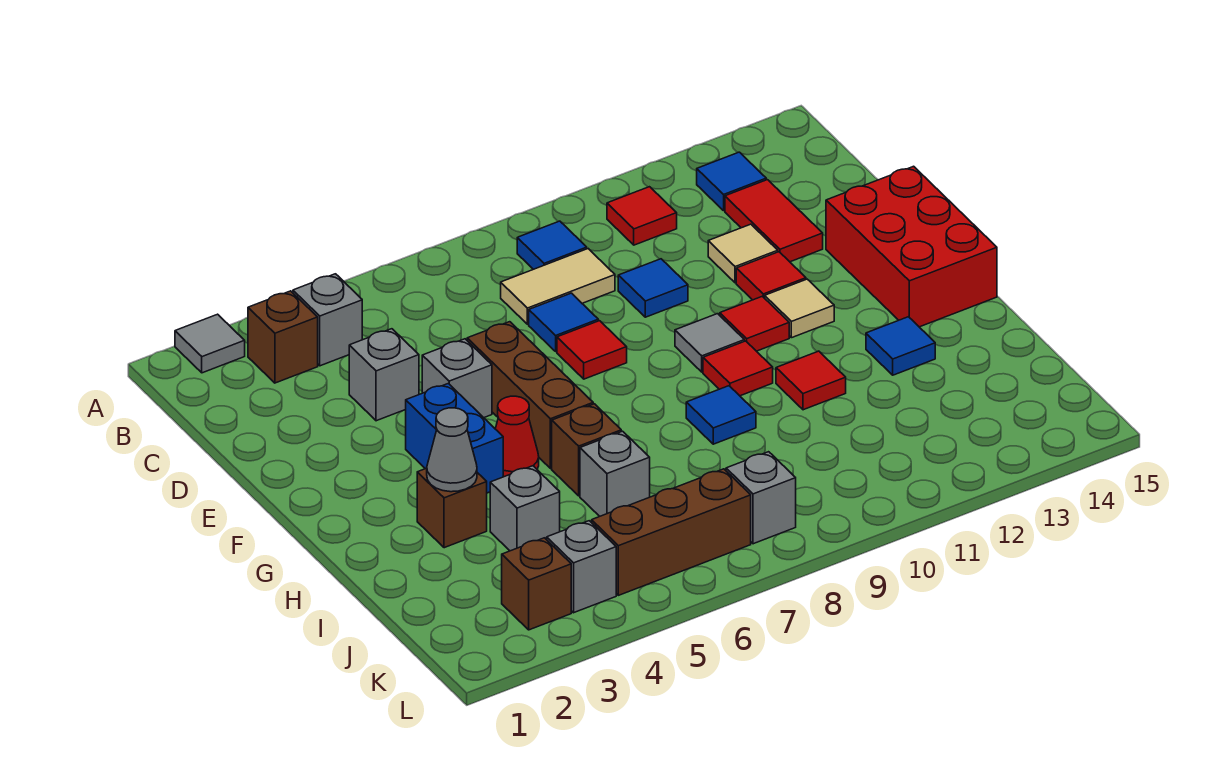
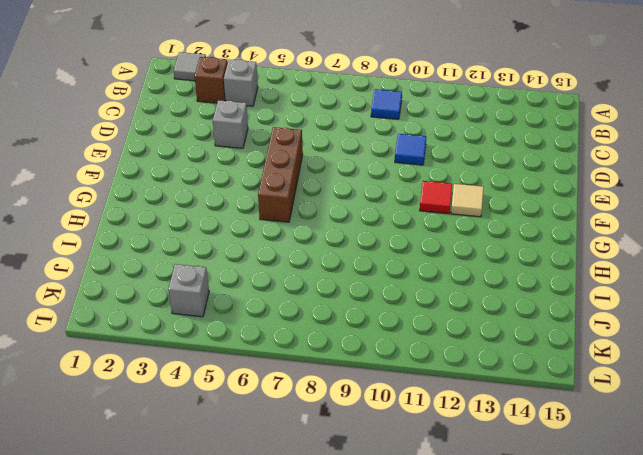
none -> red tile B11 level 1
none -> blue tile B13 level 1
none -> tan tile C8:C9 level 1
none -> red tile C13:D13 level 1

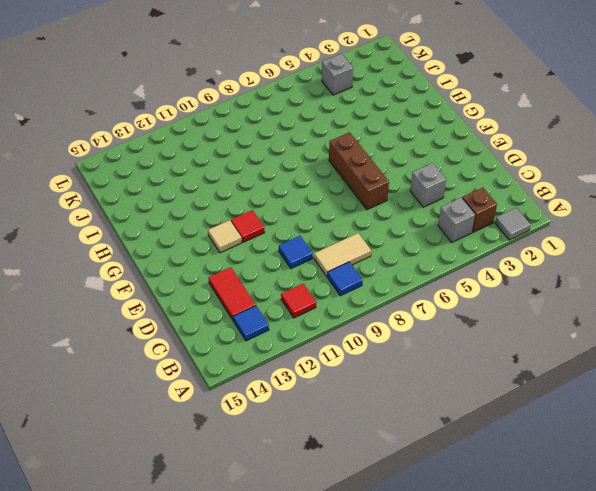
none -> blue tile D8 level 1
none -> tan tile D12 level 1
none -> grey brick E5 level 1
none -> red tile E8 level 1

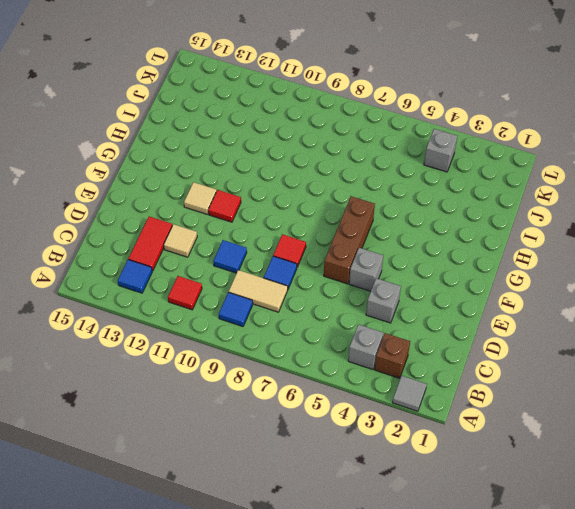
none -> red tile E12 level 1
none -> red brick E14:G15 level 1
none -> blue brick F4:G4 level 1
none -> grey tile F10 level 1

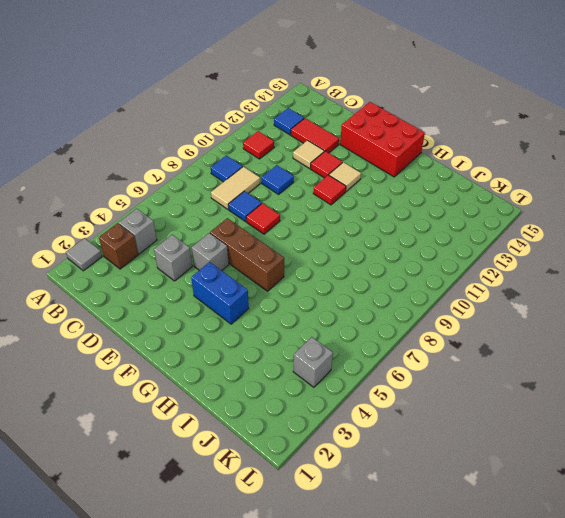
none -> grey tile F10 level 1
none -> red cone G5 level 1
none -> red tile G10 level 1
none -> brown brick H3 level 1

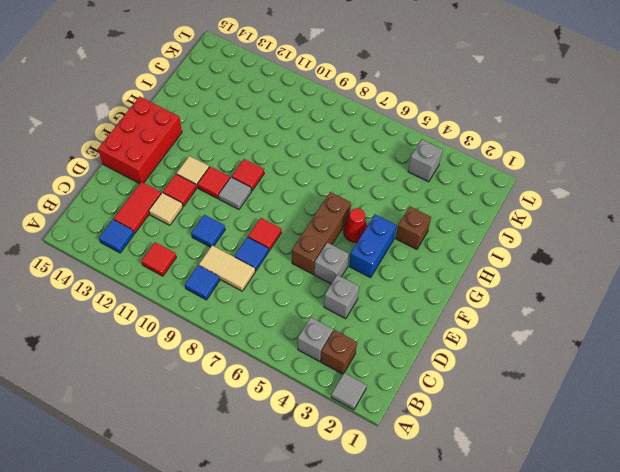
none -> brown brick H6 level 1
none -> blue tile H9 level 1
none -> red tile H11 level 1
none -> blue tile H13 level 1

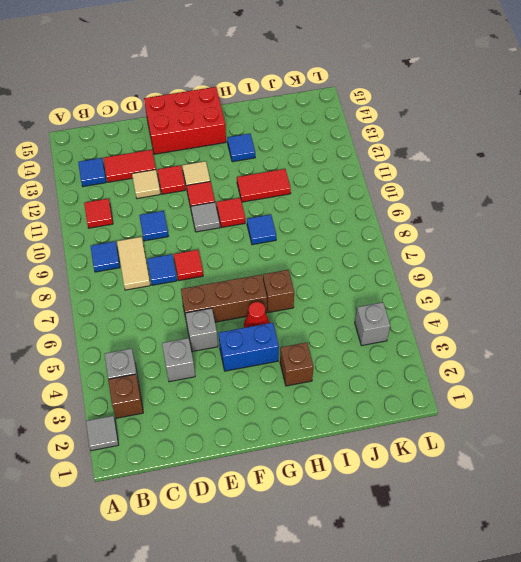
red tile H11:I11 level 1 -> red tile H11 level 1
none -> grey brick I4 level 1
none -> grey brick I6 level 1
none -> brown brick K3 level 1
none -> brown brick K5:K7 level 1

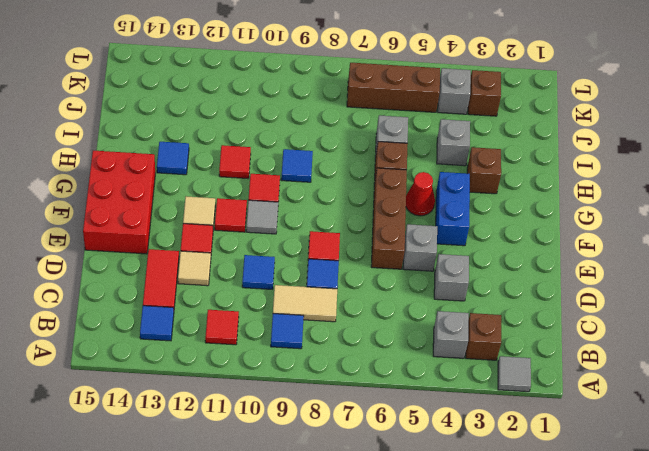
none -> grey brick K8 level 1
none -> grey cone H3 level 2

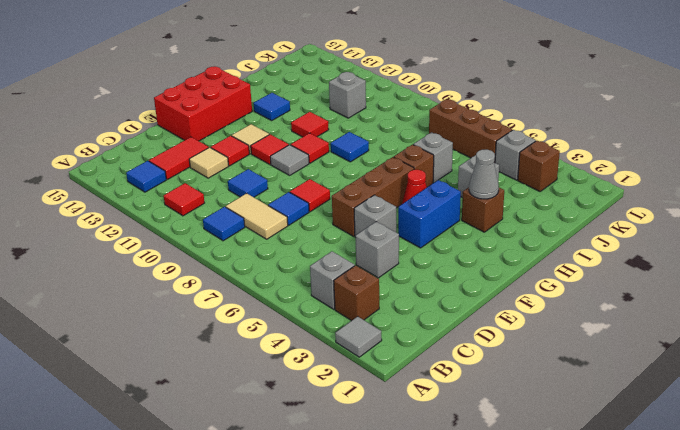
grey brick J11 level 1 -> grey brick K8 level 1

